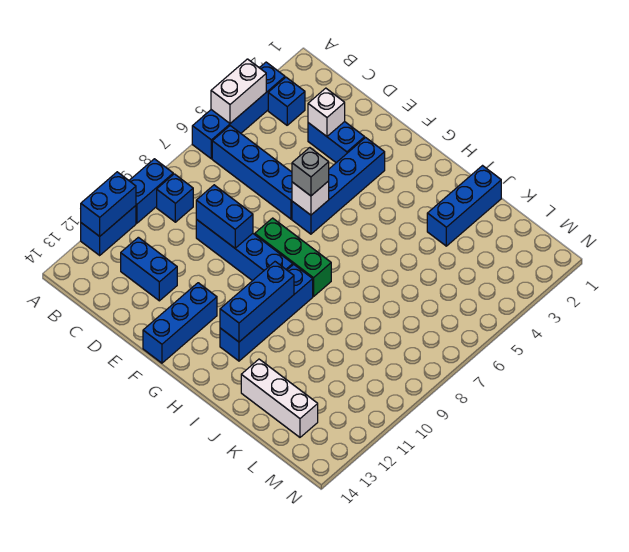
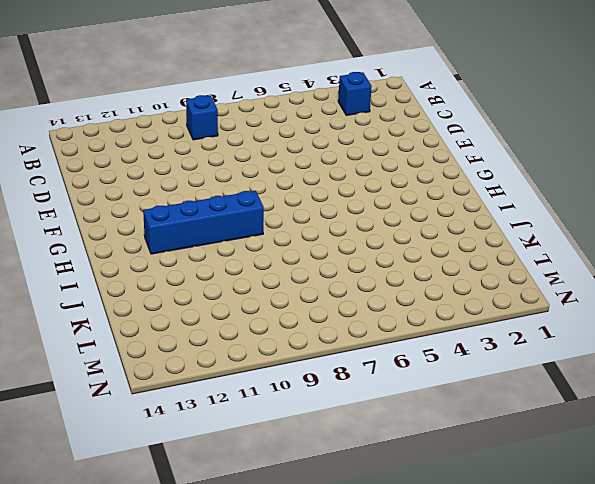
none -> blue brick A3:A6 level 1
none -> blue brick A9:A10 level 1
none -> blue brick A11:A12 level 1

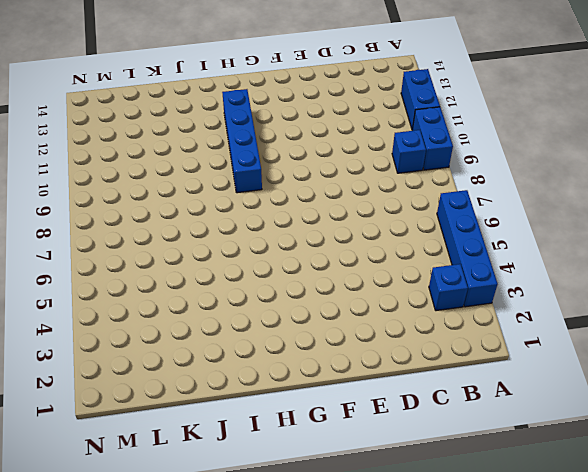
none -> blue brick B6:E6 level 1
none -> blue brick C12:D12 level 1
none -> blue brick D3:E3 level 1

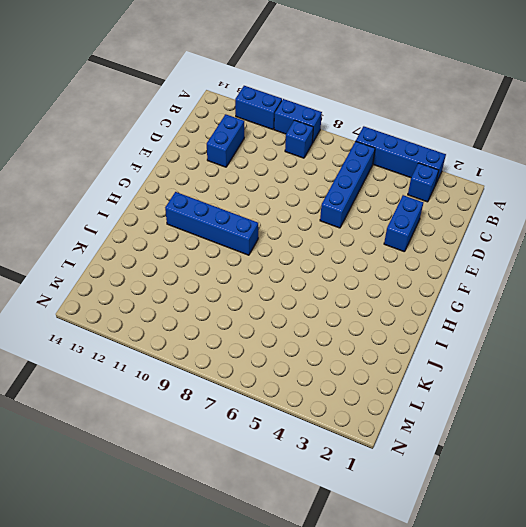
none -> blue brick D9:G9 level 1
none -> blue brick F3:F6 level 1
none -> green brick F8:H8 level 1

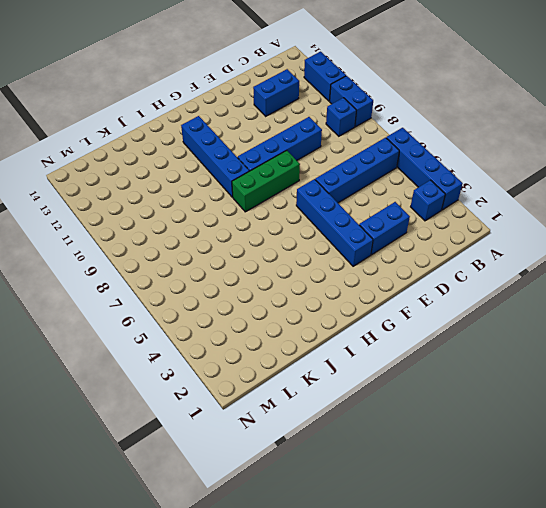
none -> blue brick F12:F14 level 1
none -> blue brick J1:J3 level 1
none -> white brick J13:L13 level 1

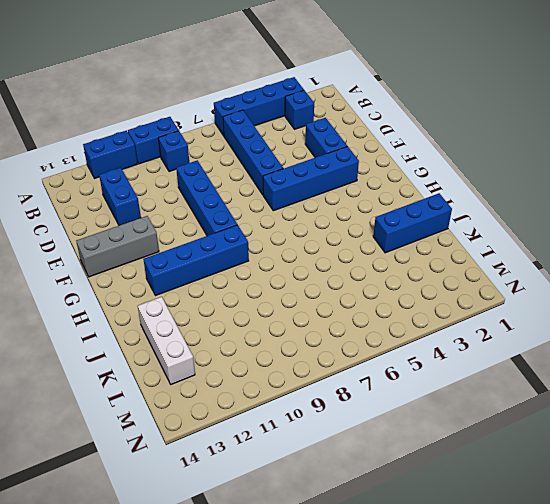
grey brick F12:F14 level 1 -> blue brick F12:F14 level 1
none -> green brick F8:H8 level 1
none -> white brick A4:A5 level 2
none -> blue brick A11:A12 level 2

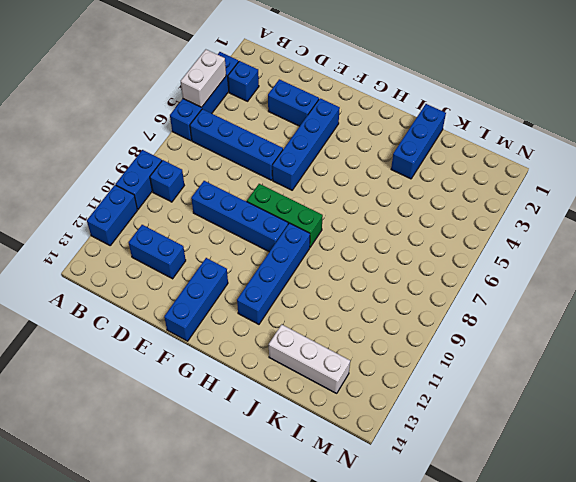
none -> blue brick A11:A12 level 2
none -> white brick D3 level 2
none -> blue brick D9:E9 level 2

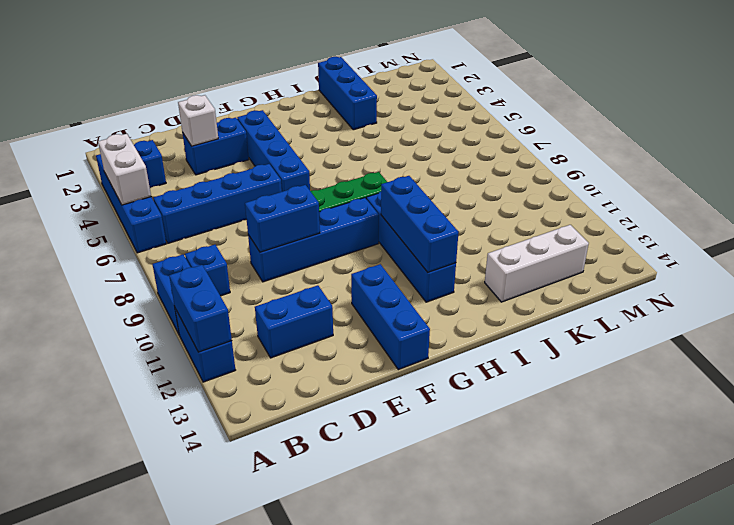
none -> white brick F6 level 2
none -> grey brick F6 level 3

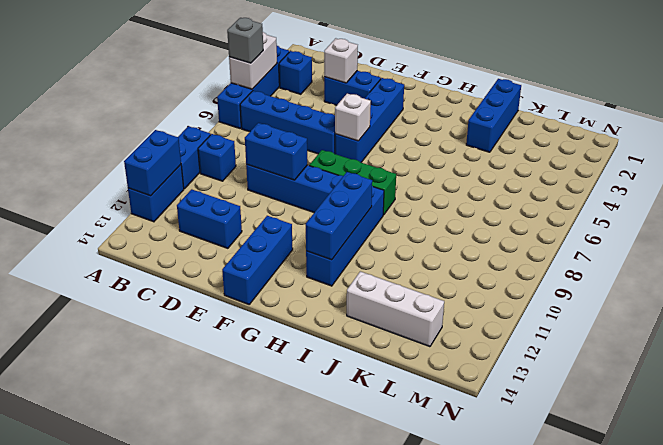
grey brick A5 level 3 -> grey brick F6 level 3

